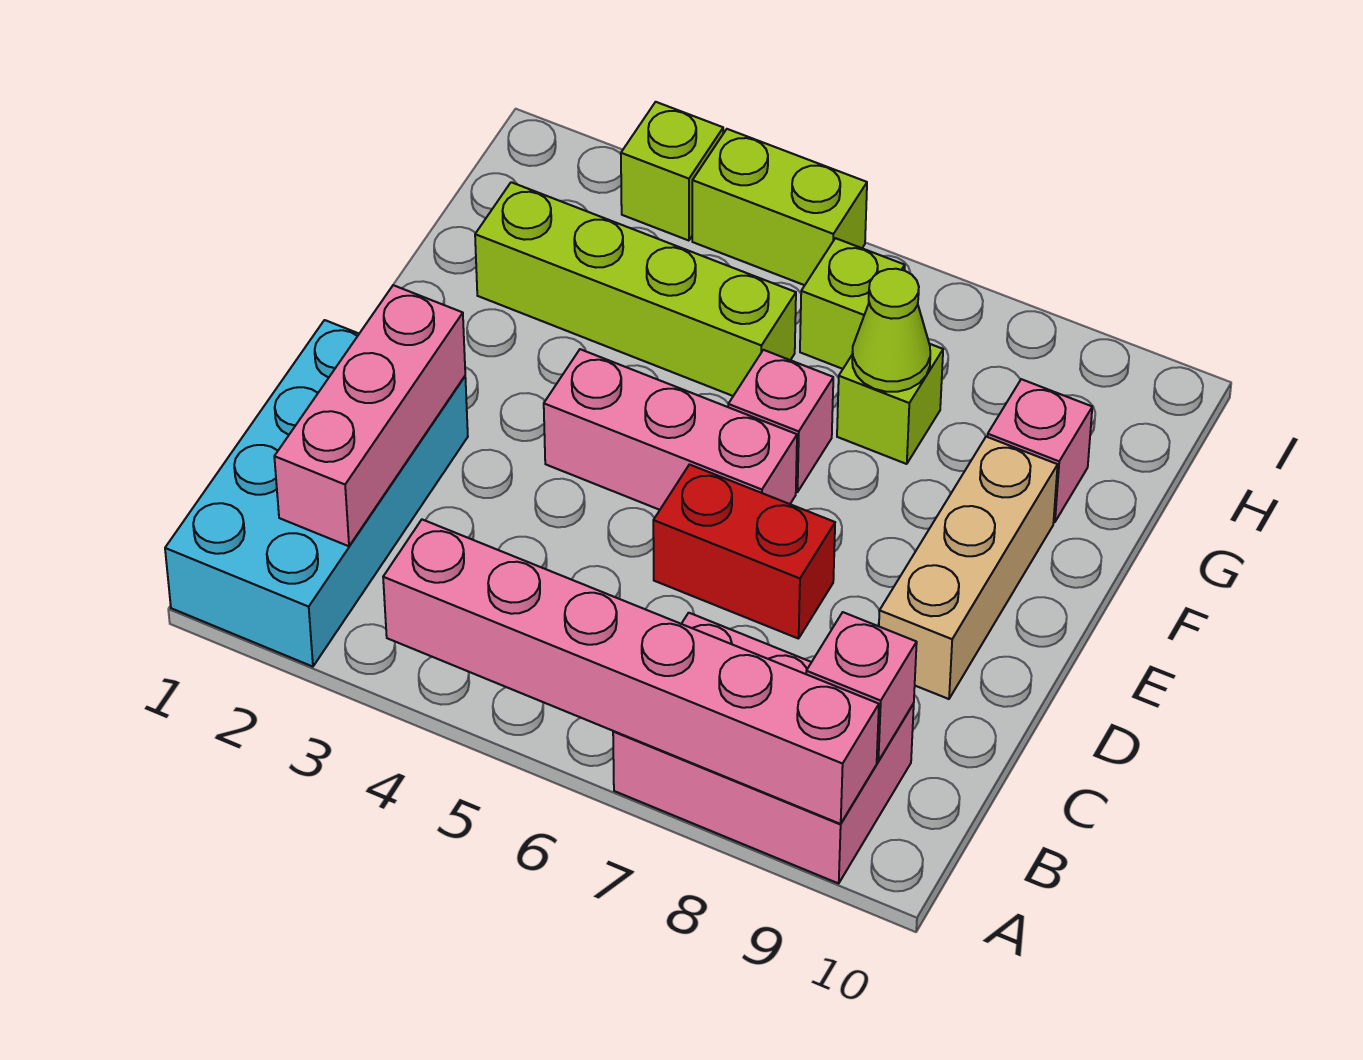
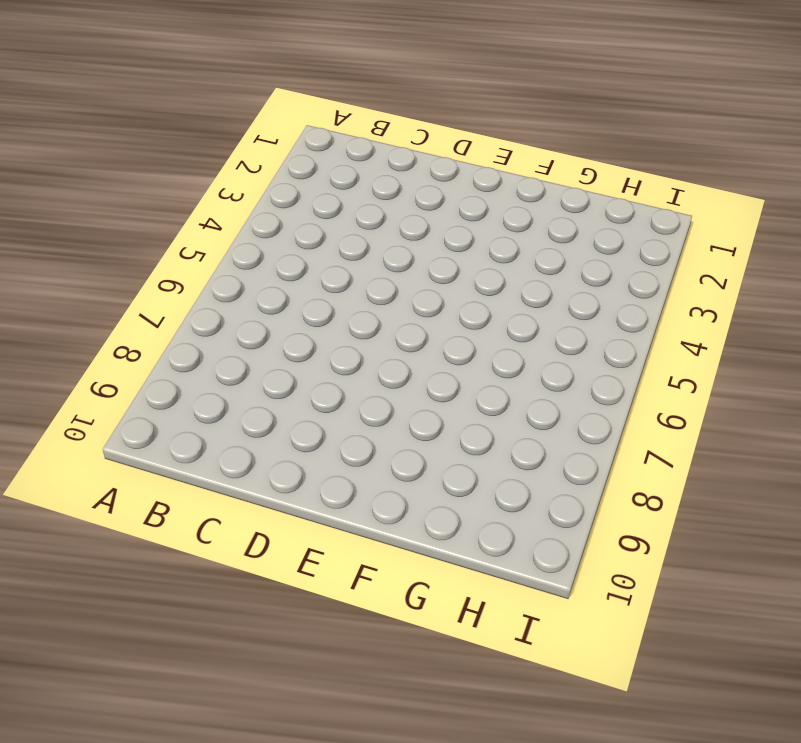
none -> cyan brick A1:D2 level 1
none -> pink brick A7:B9 level 1
none -> red brick D6:D7 level 1

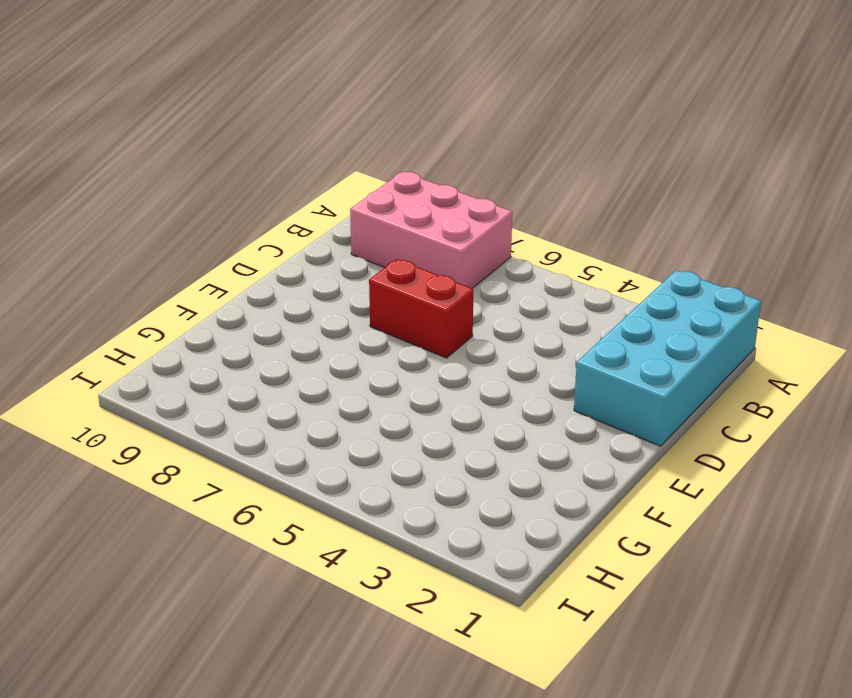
none -> tan brick D9:F9 level 1
none -> pink brick E4:E6 level 1
none -> pink brick F6 level 1

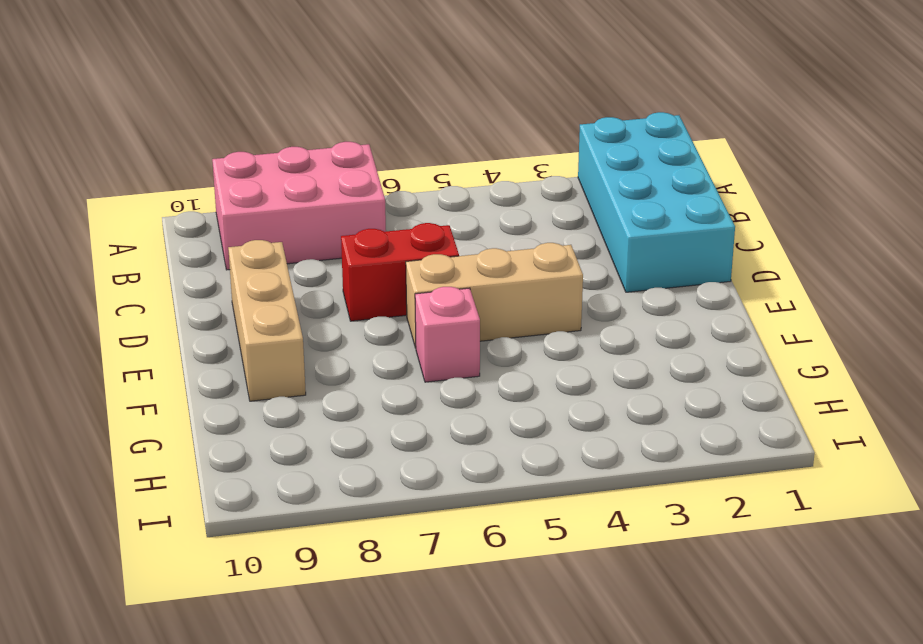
tan brick E4:E6 level 1 -> pink brick E4:E6 level 1
none -> lime brick G2:G5 level 1
none -> lime brick G7 level 1
none -> pink brick G9 level 1

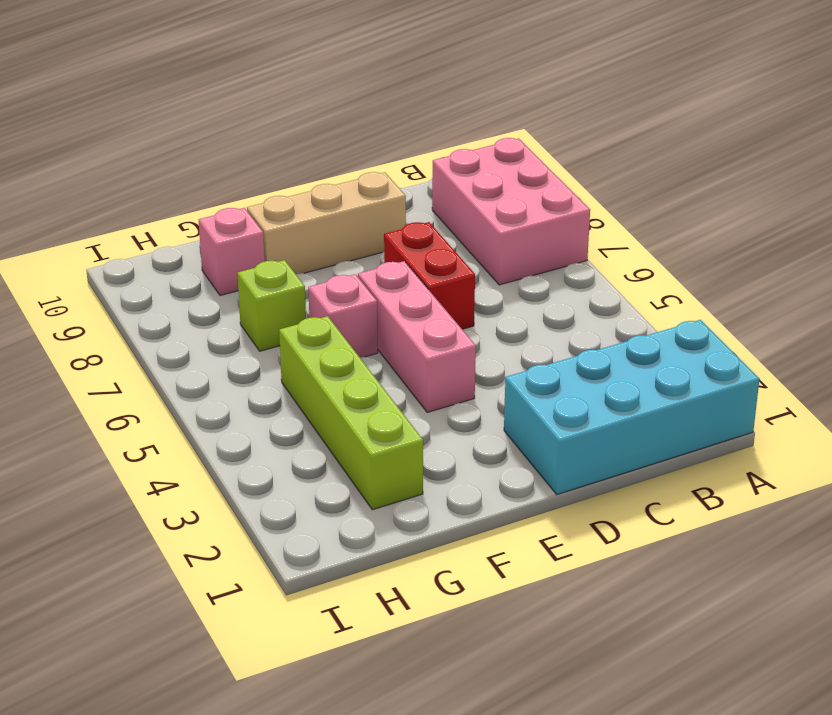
none -> lime brick H6 level 1
none -> lime brick I3 level 1
none -> lime brick I4:I5 level 1

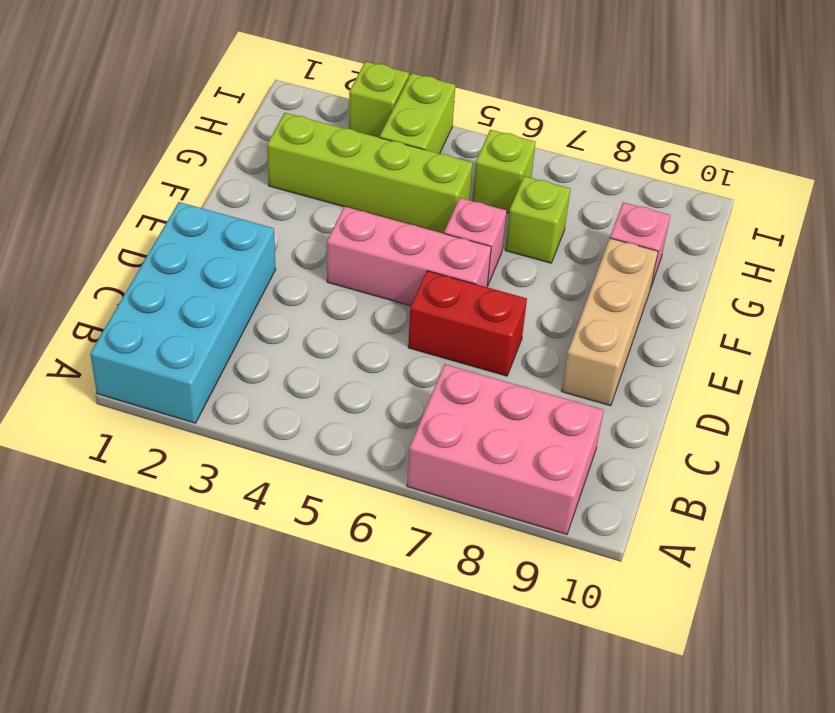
lime brick H4:I4 level 1 -> lime brick I4:I5 level 1
none -> pink brick A4:A9 level 2
none -> pink brick B2:D2 level 2
none -> pink brick B9 level 2

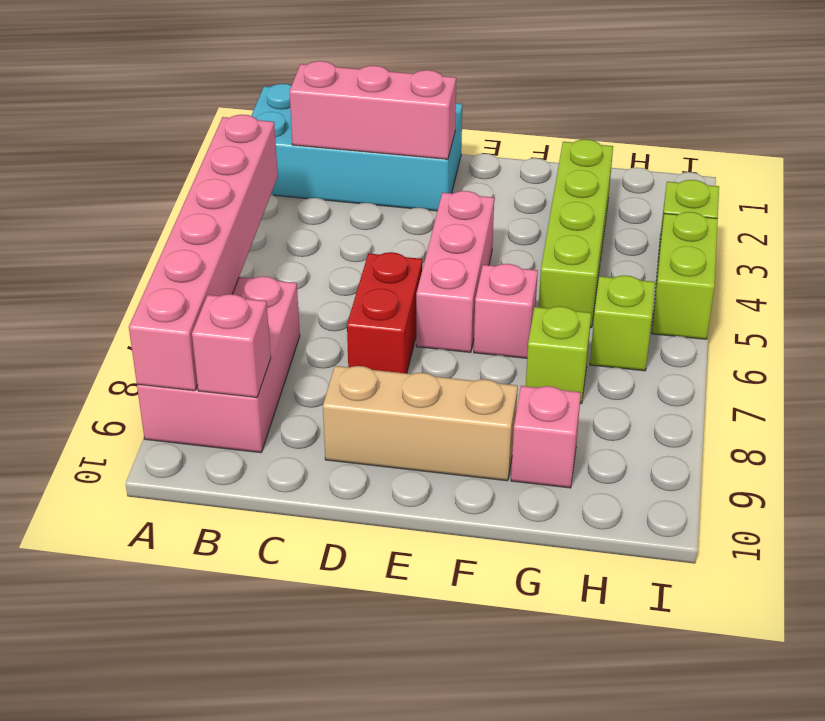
none -> lime cone G7 level 2

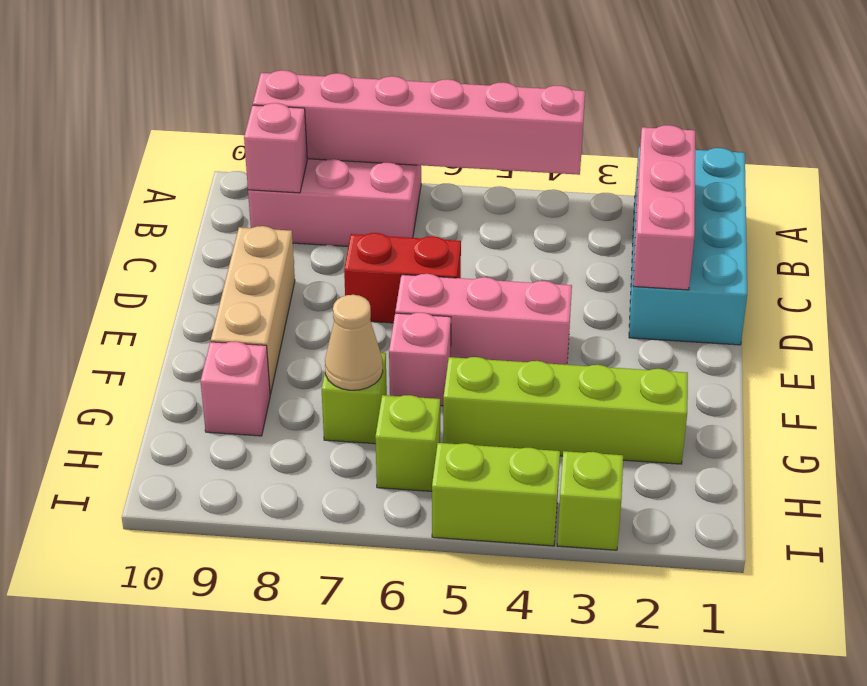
tan cone G7 level 2 -> lime cone G7 level 2

